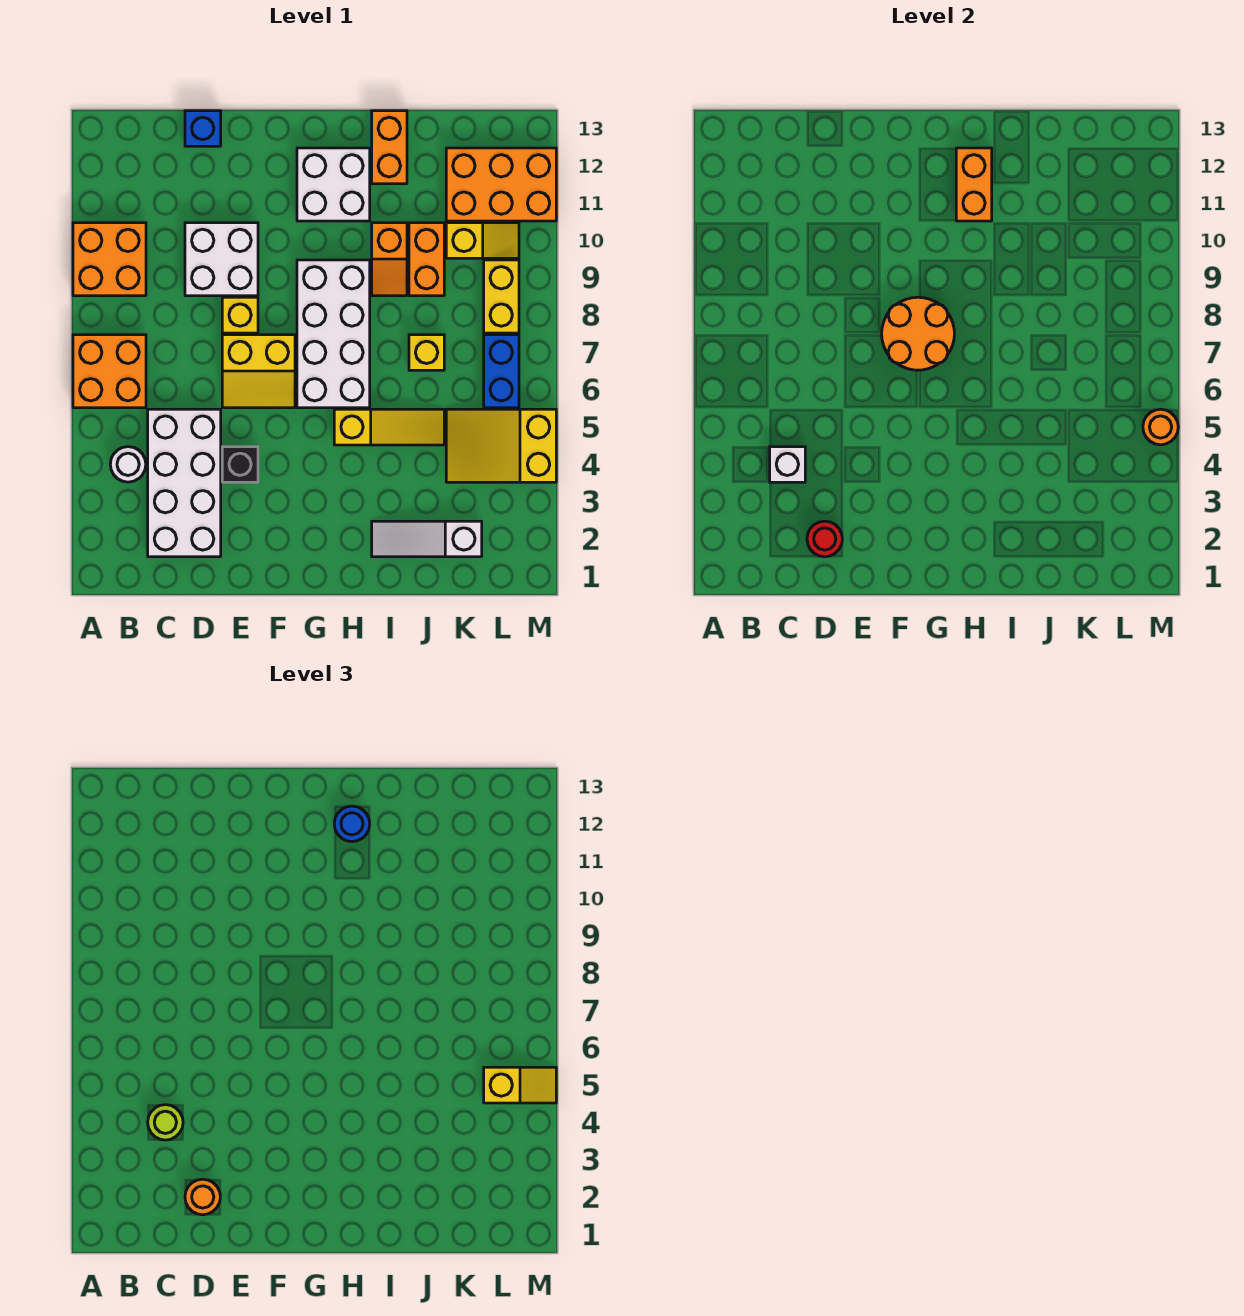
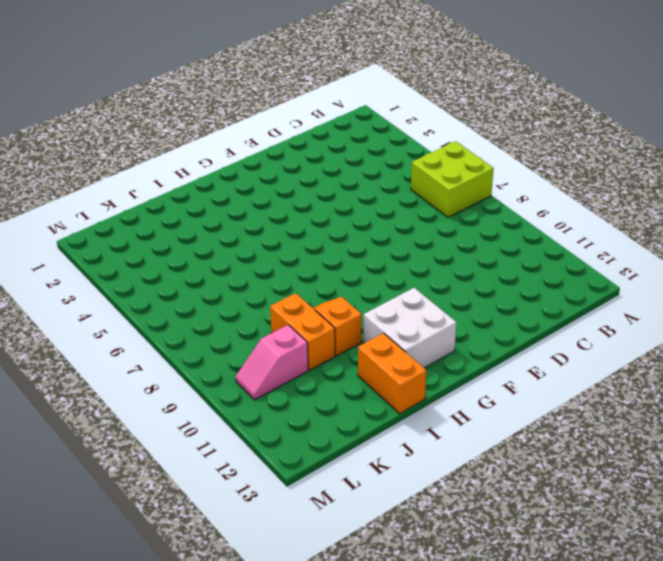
lime brick A6:B7 level 1 -> orange brick A6:B7 level 1
pink slope K10:L10 level 1 top K -> yellow slope K10:L10 level 1 top K
none -> orange brick A9:B10 level 1
none -> white round brick B4 level 1
none -> white brick C2:D5 level 1
none -> white brick D9:E10 level 1

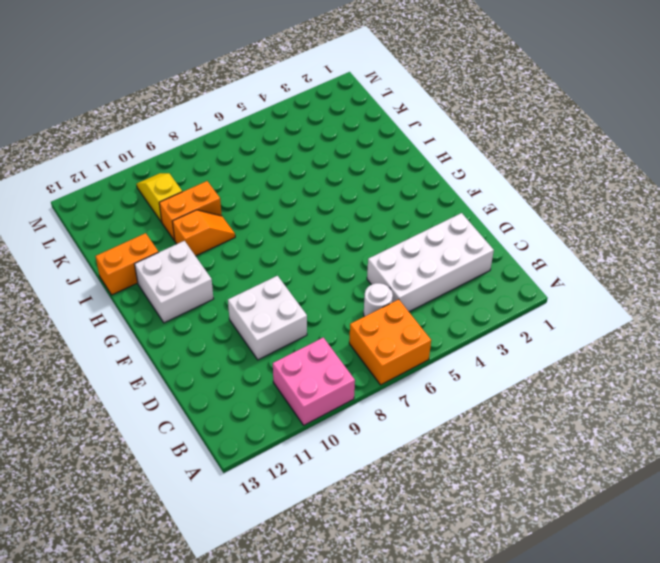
pink brick A9:B10 level 1 -> orange brick A9:B10 level 1
white round brick C6 level 1 -> white round brick B4 level 1
none -> blue brick D13 level 1
none -> black brick E4 level 1
none -> yellow slope E6:F7 level 1 top 7
none -> yellow brick E8 level 1

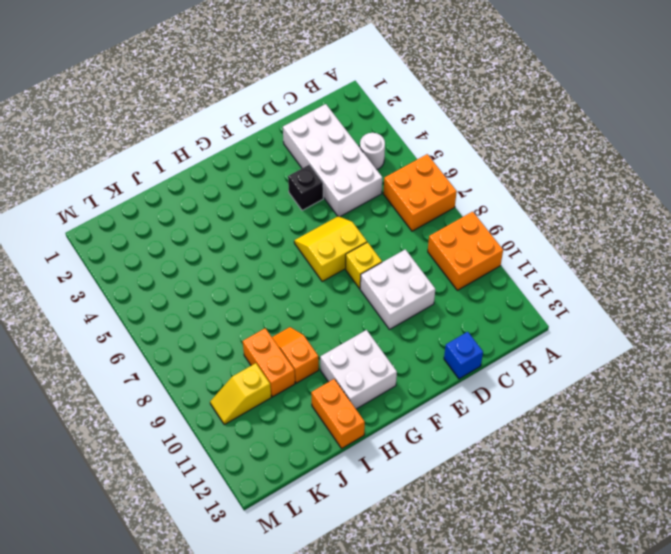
none -> white brick G6:H9 level 1
none -> yellow slope H5:J5 level 1 top H
none -> white slope I2:K2 level 1 top K
none -> yellow brick J7 level 1

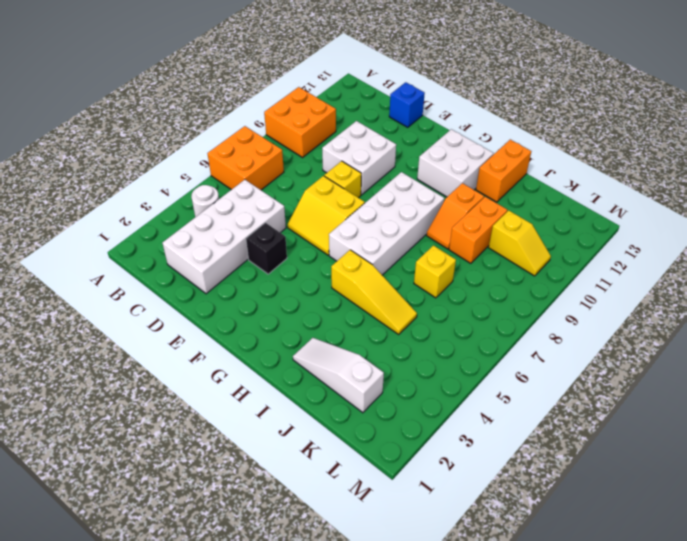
none -> yellow slope K4:M5 level 1 top M
none -> orange brick K11:M12 level 1
none -> blue brick L6:L7 level 1
none -> yellow brick L8:L9 level 1

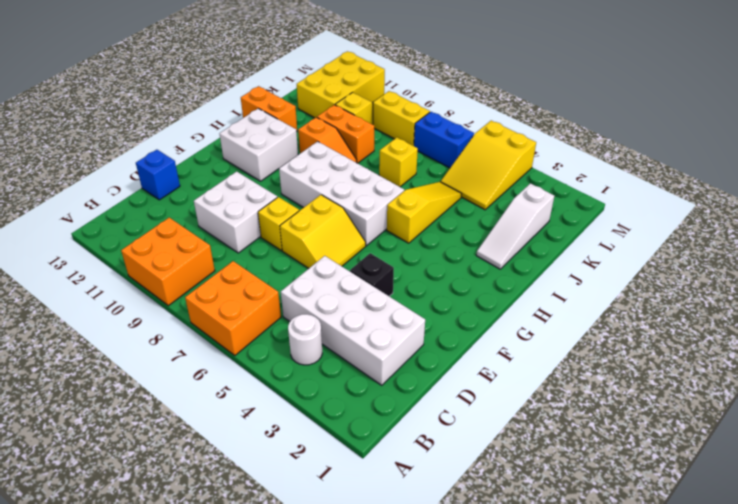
yellow brick K11:M12 level 1 -> orange brick K11:M12 level 1
none -> white brick C4 level 2
none -> red round brick D2 level 2
none -> orange round brick F7:G8 level 2
none -> orange brick H11:H12 level 2

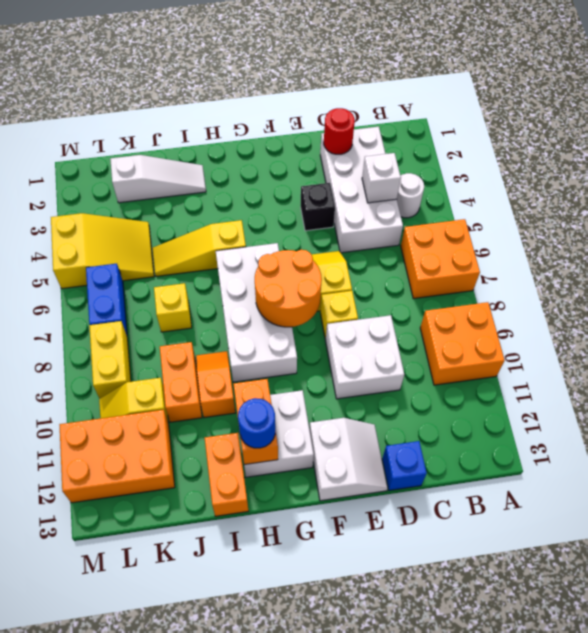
white slope E12:F13 level 1 top F -> none
none -> orange round brick M5 level 2
none -> lime round brick C4 level 3
none -> orange round brick D2 level 3
none -> yellow slope L5:M5 level 3 top L

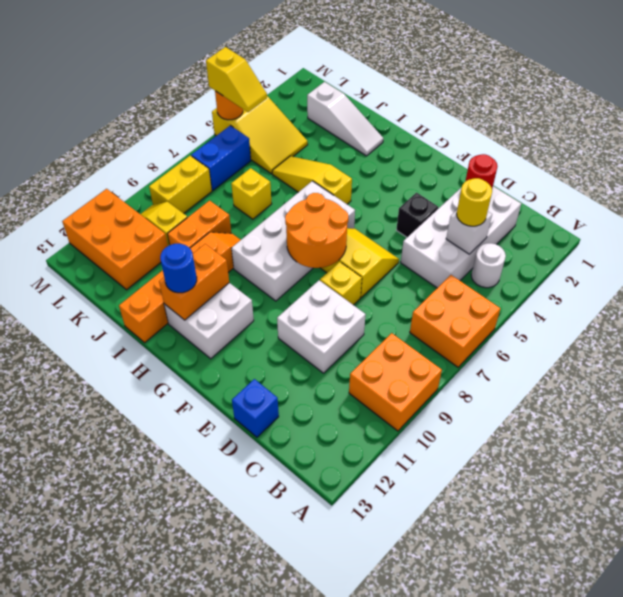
yellow round brick C4 level 3 -> lime round brick C4 level 3
yellow slope L5:M5 level 3 top M -> yellow slope L5:M5 level 3 top L
none -> orange round brick D2 level 3

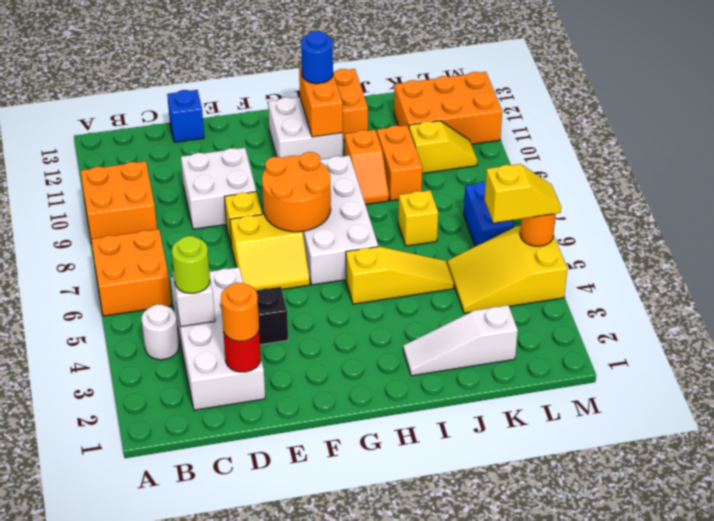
none -> yellow brick L8:L9 level 1

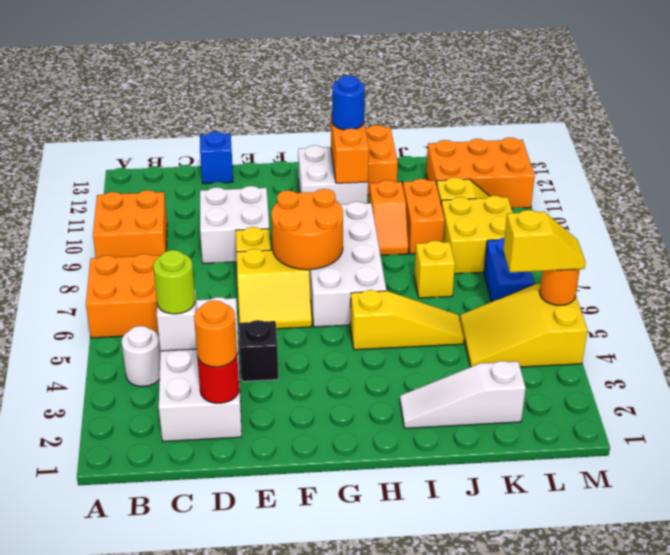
yellow brick K8:L9 level 1 -> yellow brick L8:L9 level 1

